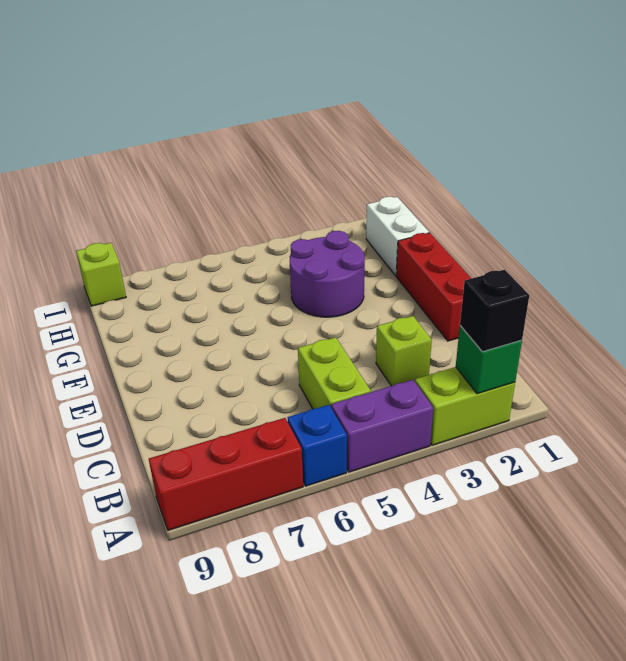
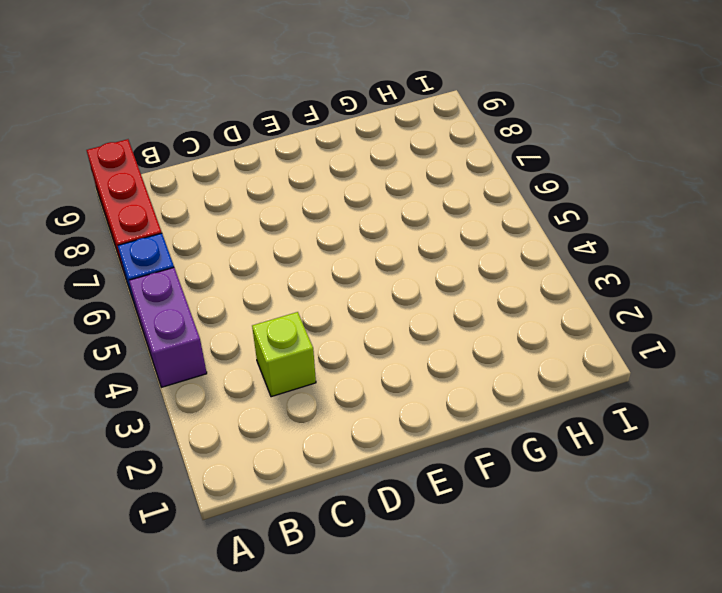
none -> lime brick A2:A3 level 1
none -> lime brick B5:C5 level 1
none -> red brick D1:F1 level 1

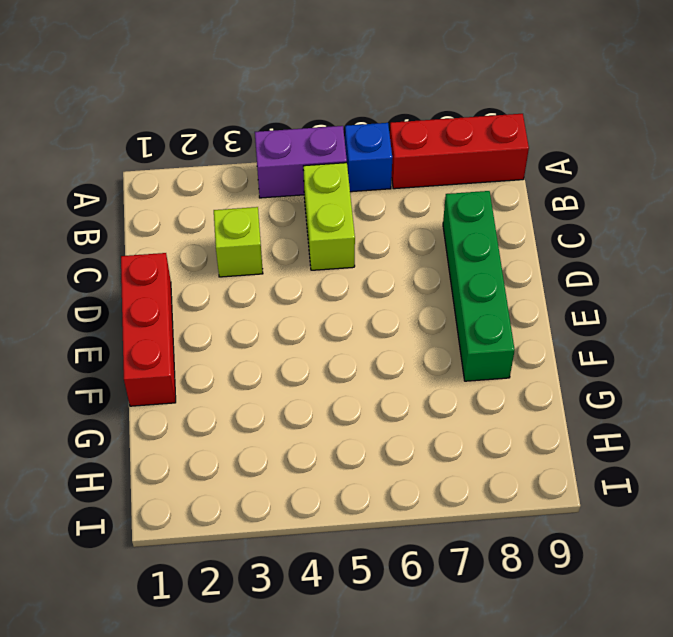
green brick C8:F8 level 1 -> none
none -> lime brick A2:A3 level 1
none -> purple round brick F3:G4 level 1
none -> white brick G1:H1 level 1

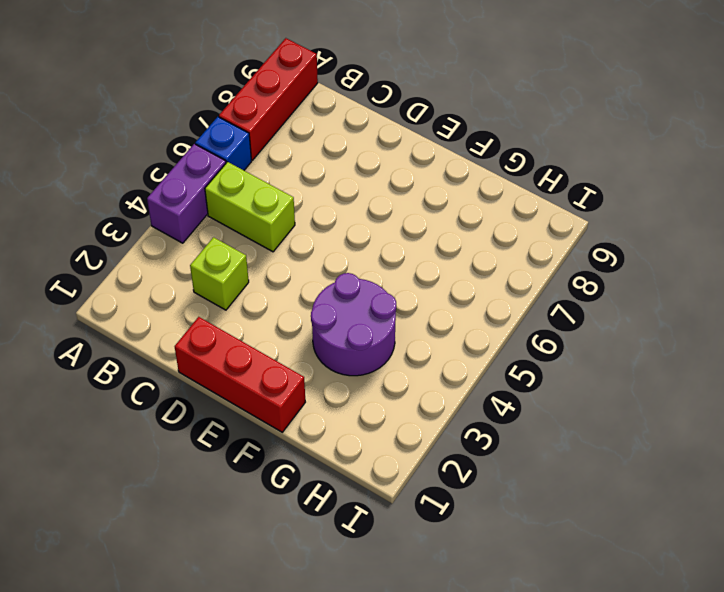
none -> lime brick A2:A3 level 1
none -> white brick G1:H1 level 1
none -> lime brick I9 level 1

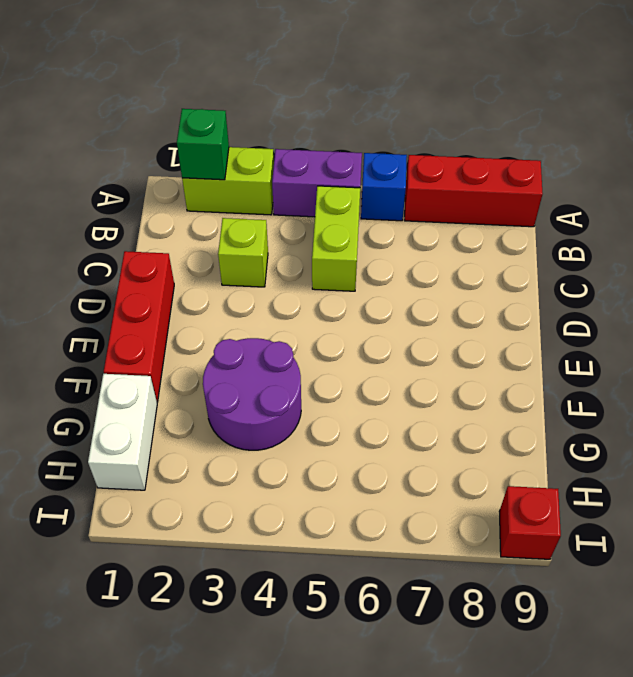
red brick I9 level 1 -> lime brick I9 level 1
none -> black brick A2 level 3

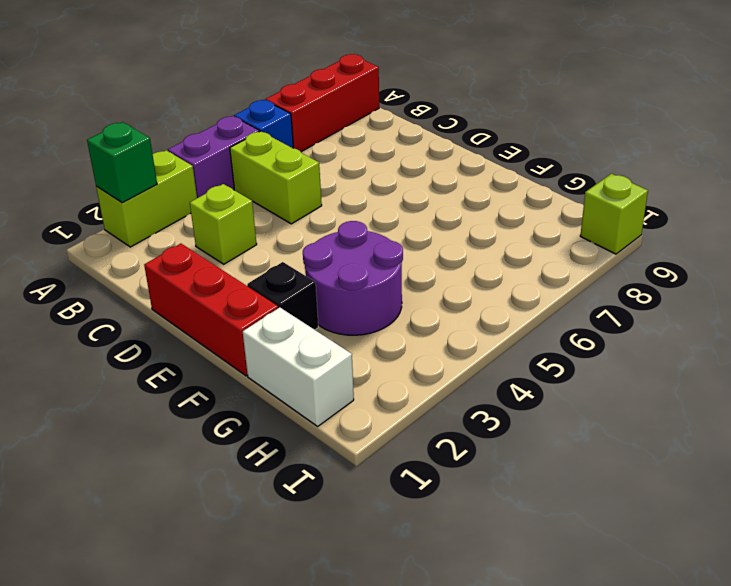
black brick F2 level 1 -> black brick A2 level 3

